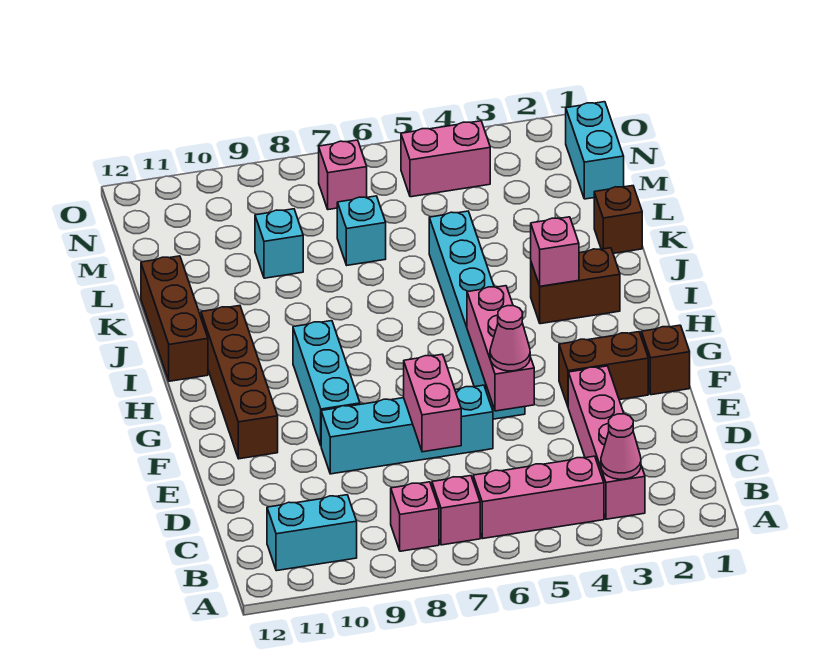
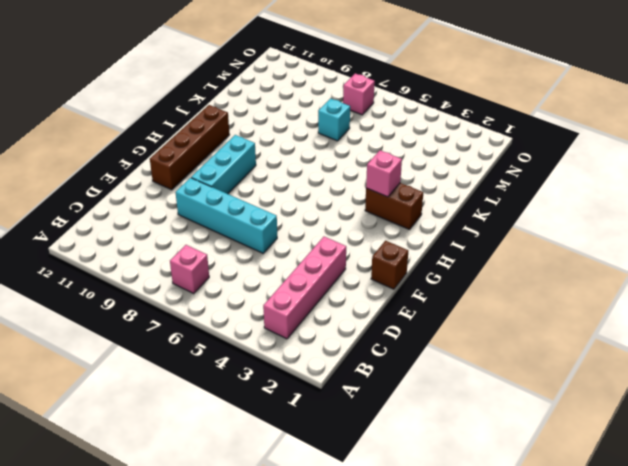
none -> pink brick B4:B6 level 1
none -> pink brick B8 level 1
none -> cyan brick B10:B11 level 1

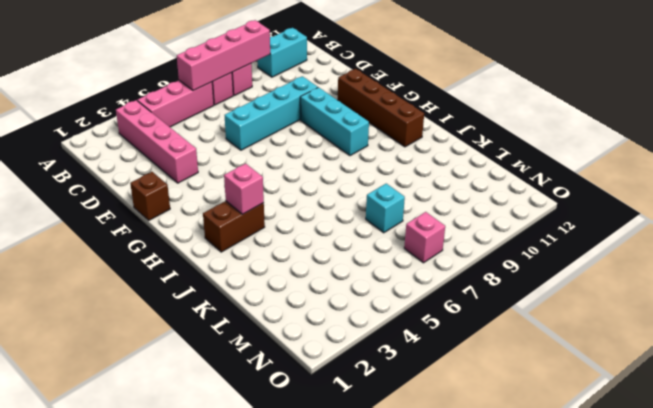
pink brick B6:B9 level 2 -> none
none -> brown brick F2:F3 level 1
none -> cyan brick F5:K5 level 1
none -> brown brick I12:K12 level 1

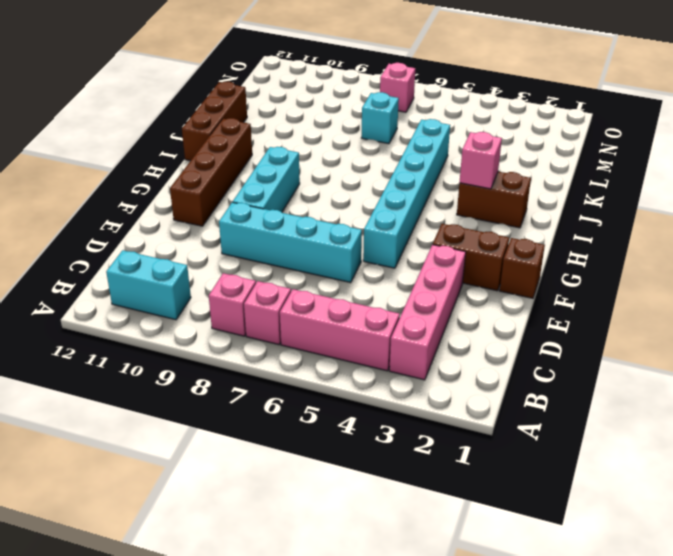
none -> brown brick K1 level 1
none -> cyan brick L9 level 1
none -> cyan brick M1:N1 level 1

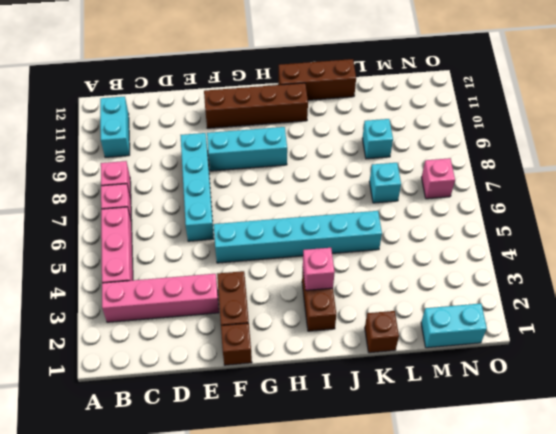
none -> pink brick N4:N5 level 1
none -> pink cone B3 level 2
none -> pink brick D7:E7 level 2

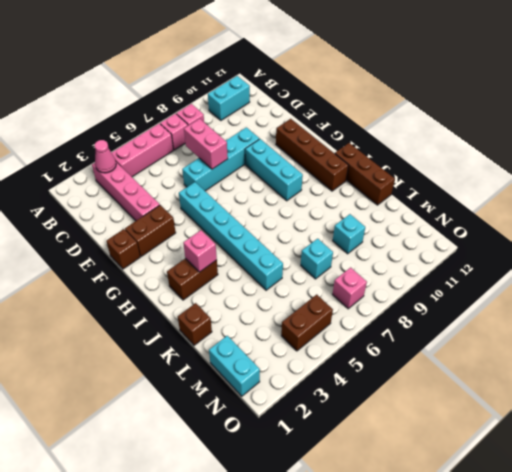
brown brick N4:N5 level 1 -> pink brick N4:N5 level 1
none -> pink brick E5:G5 level 2
none -> pink cone E5 level 3

